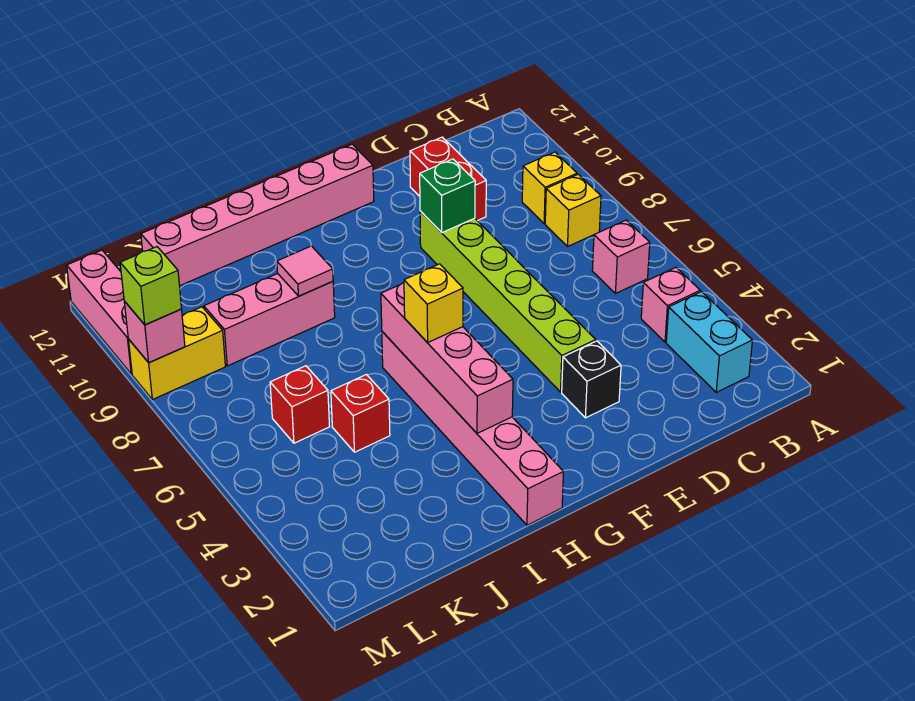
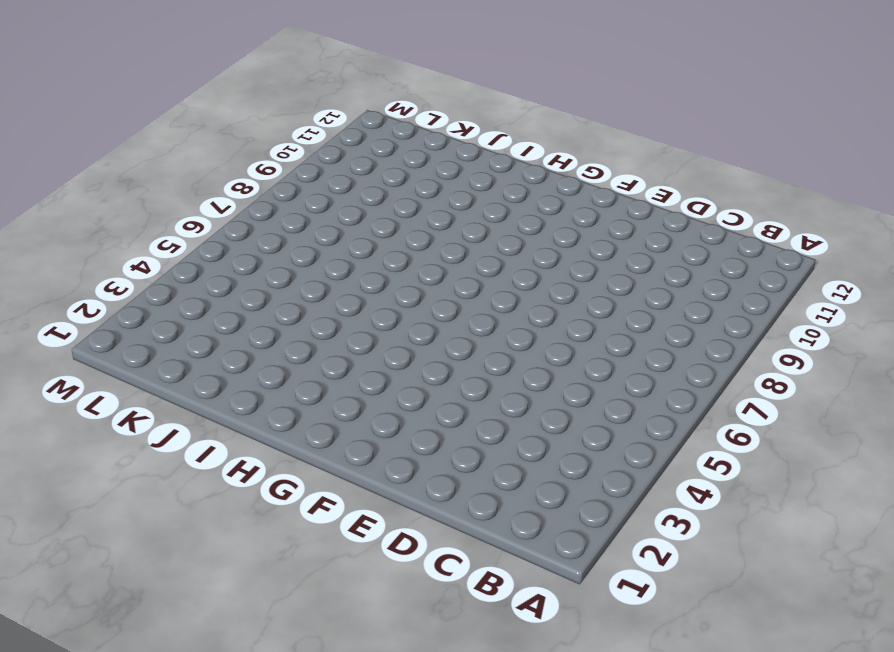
none -> cyan brick B2:B3 level 1
none -> pink brick B4 level 1
none -> pink brick B6 level 1

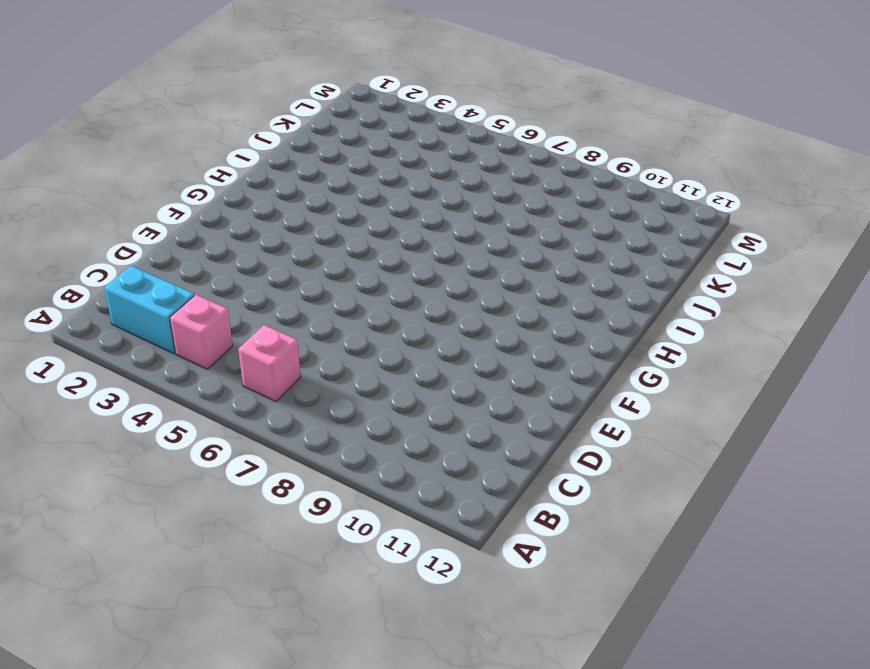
none -> yellow brick B8 level 1
none -> yellow brick B9 level 1
none -> red brick D10:D11 level 1

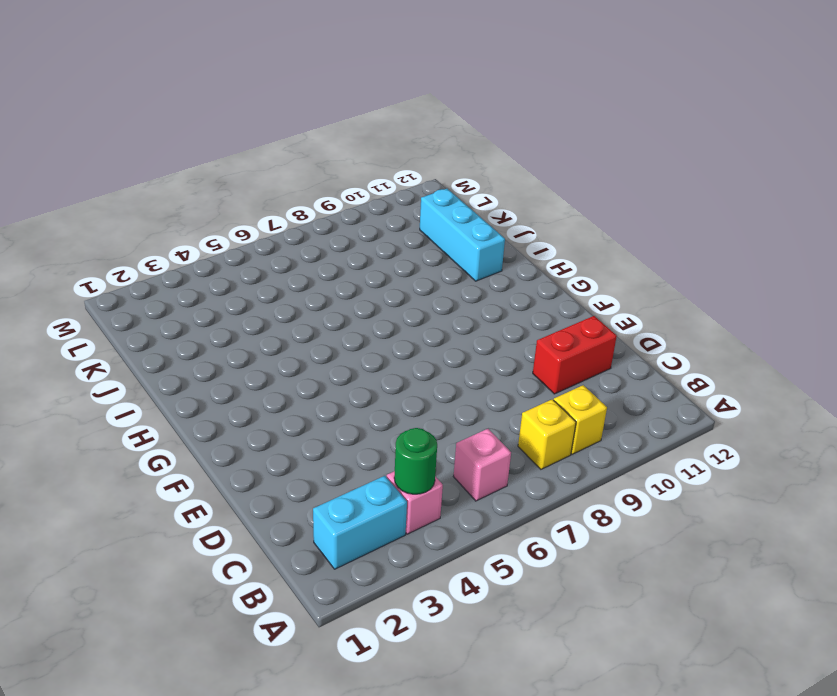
green round brick B4 level 2 -> none
cyan brick I11:K11 level 1 -> none
none -> black brick E3 level 1
none -> lime brick E4:E9 level 1
none -> pink brick F12:K12 level 1

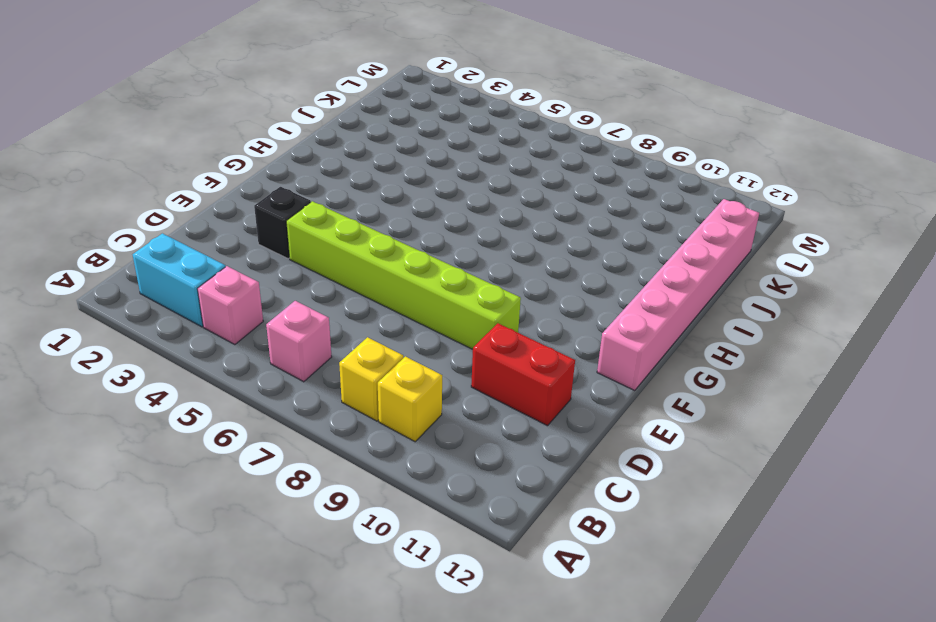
none -> pink brick H1:H6 level 1
none -> pink brick I9:K9 level 1
none -> red brick J5 level 1

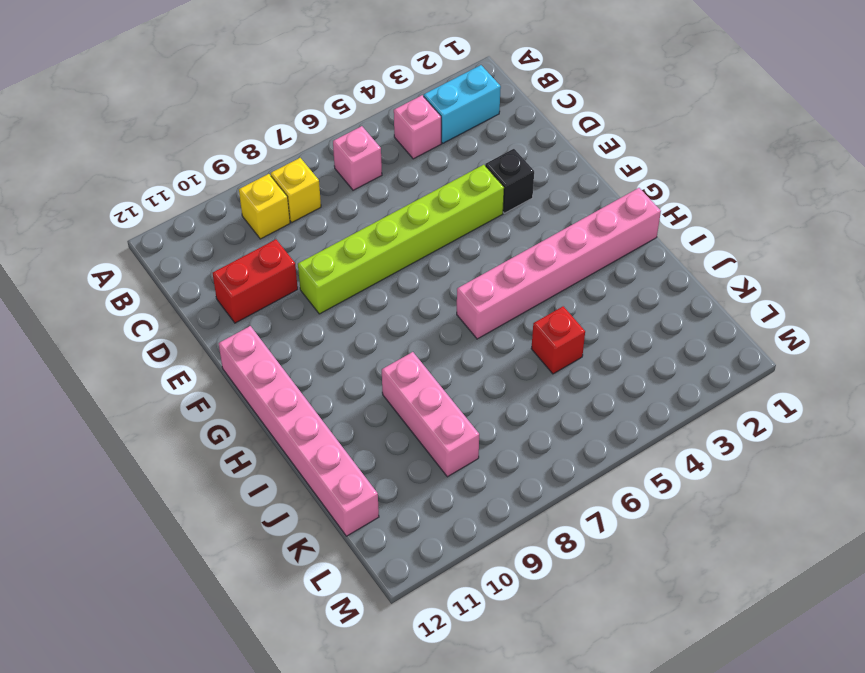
none -> red brick K6 level 1
none -> yellow brick L9:M9 level 1
none -> pink brick M10:M12 level 1

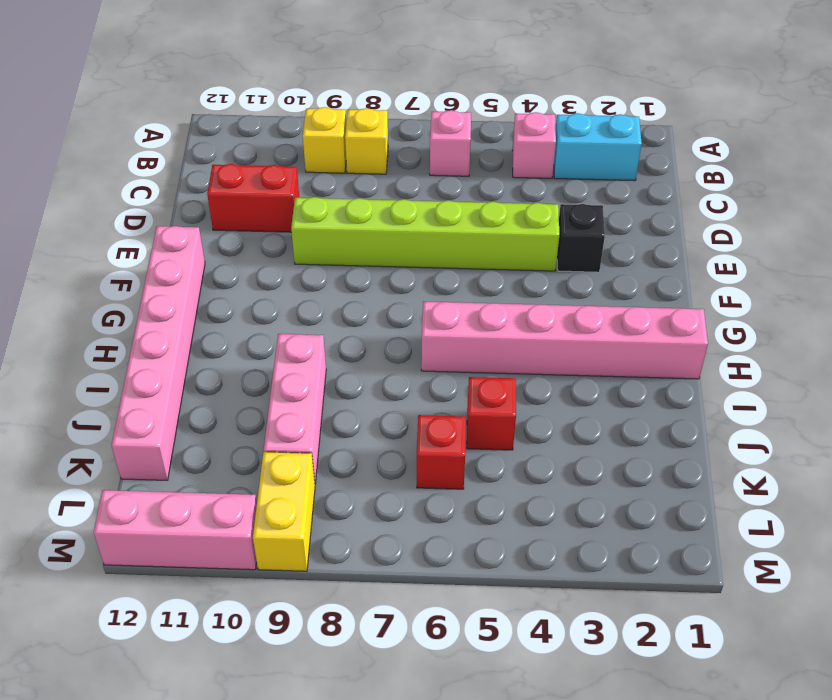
none -> green brick E9 level 2
none -> pink brick H3:H6 level 2
none -> pink tile I9 level 2

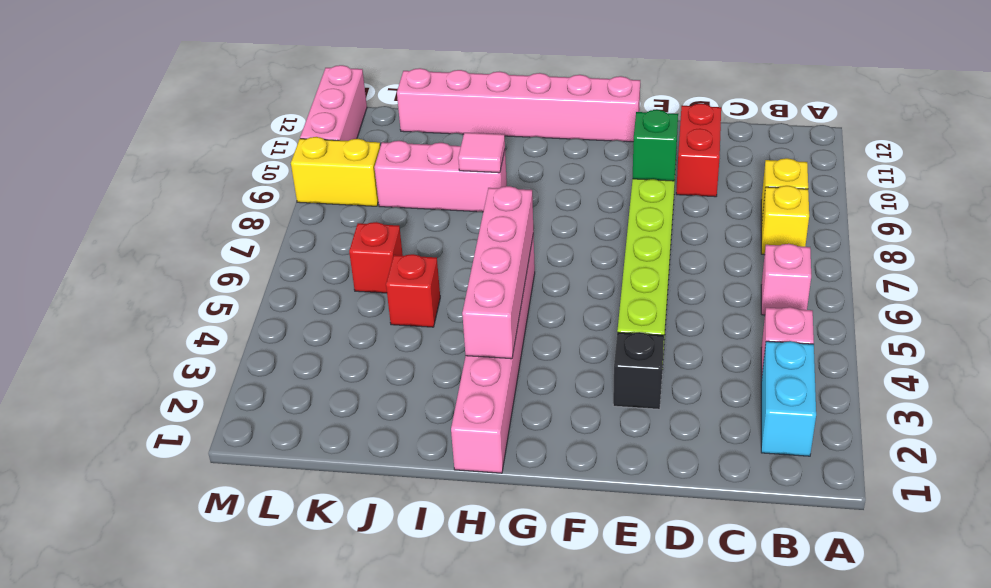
none -> pink brick M9 level 2
none -> yellow brick H5 level 3
none -> lime brick M9 level 3

